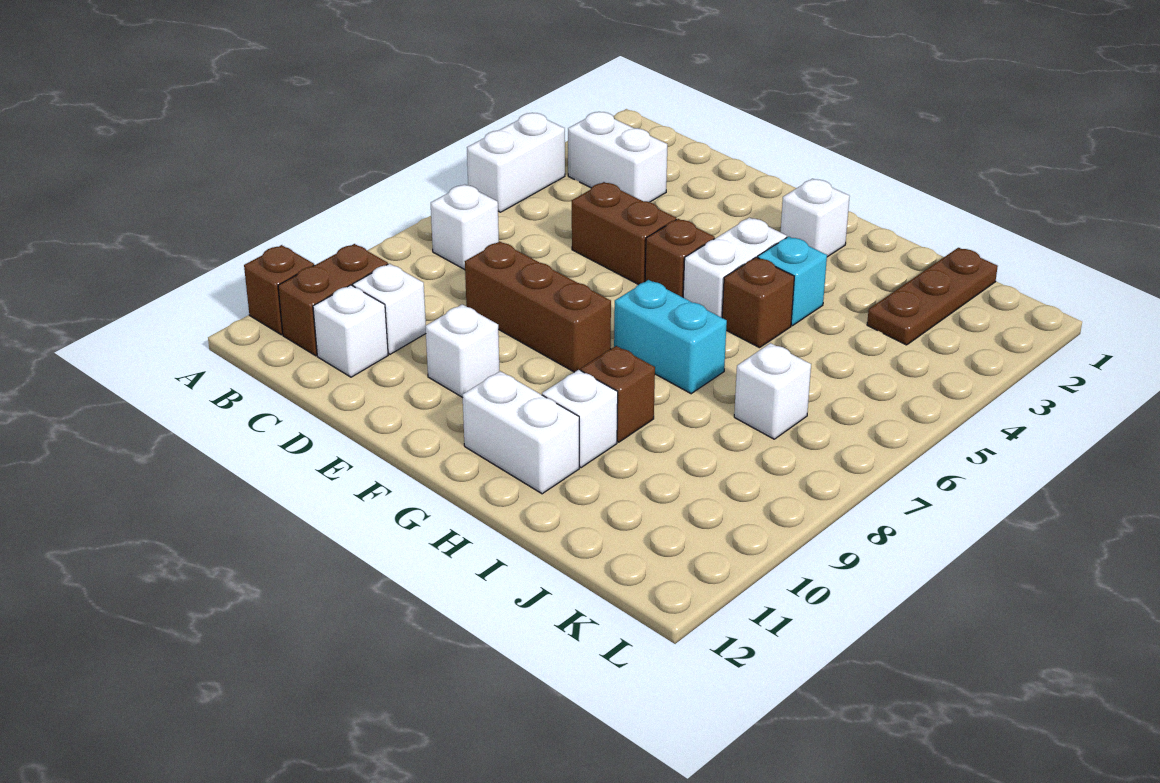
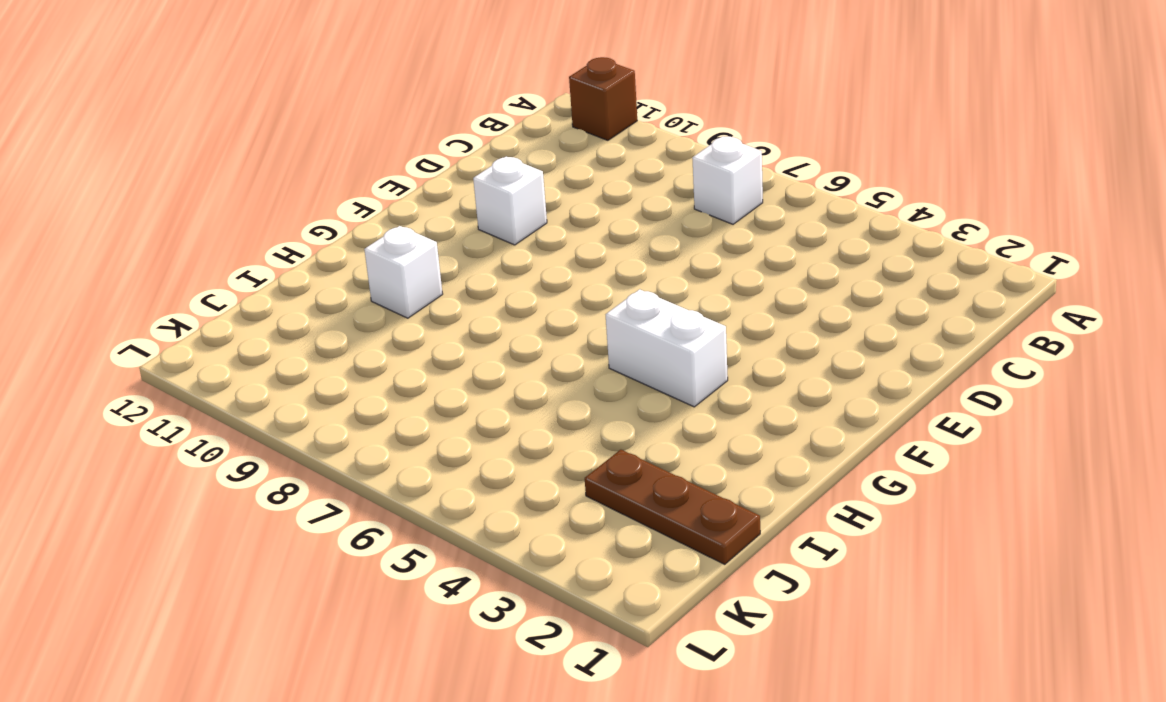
none -> white brick A4:A5 level 1
none -> white brick B3:C3 level 1
none -> brown brick B10:B11 level 1

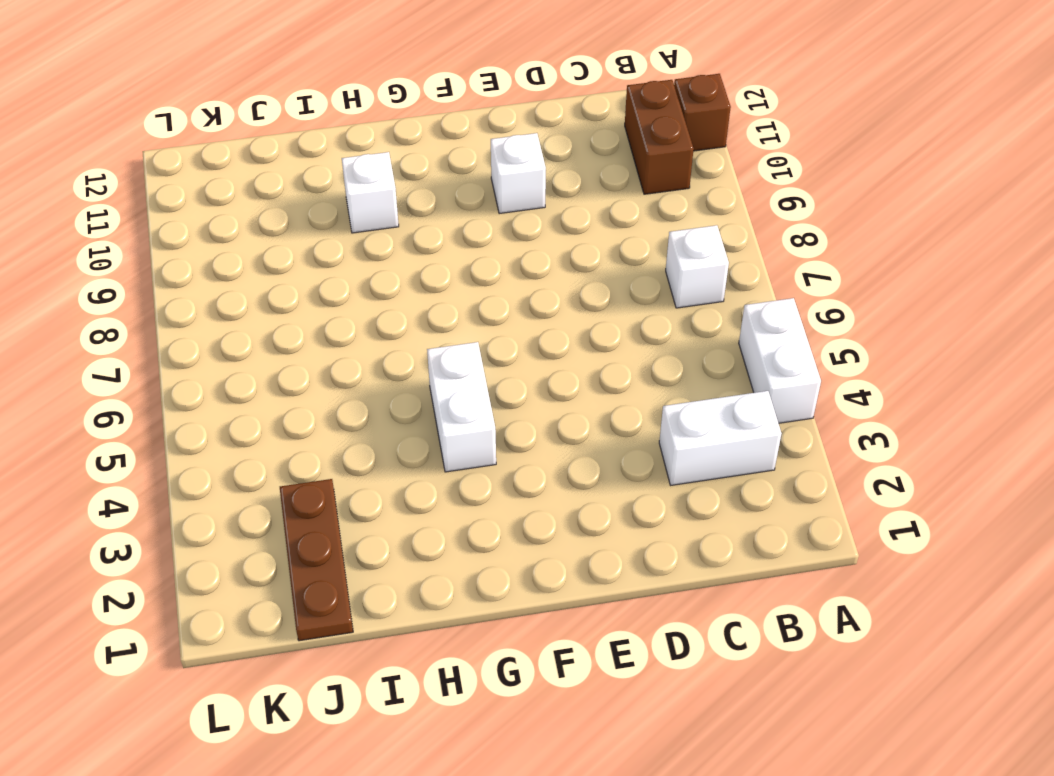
none -> white brick C10 level 1
none -> white brick C11 level 1
none -> brown brick D5:E5 level 1

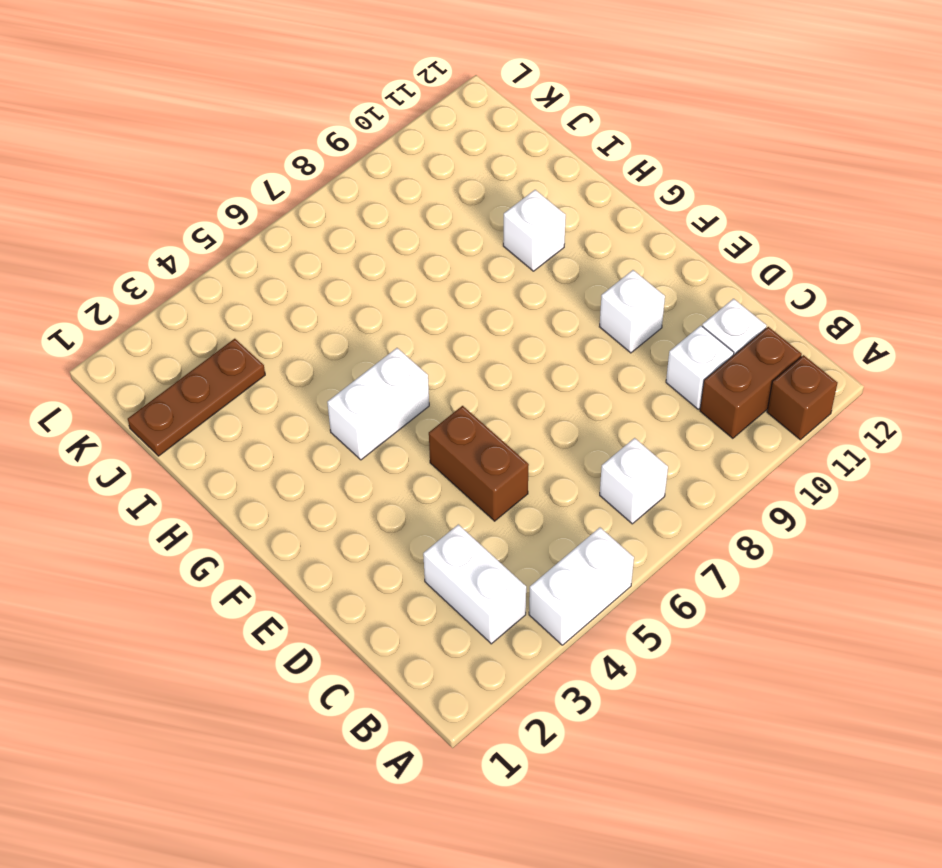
none -> brown brick D8:F8 level 1
none -> brown brick F5 level 1
none -> white brick G2 level 1

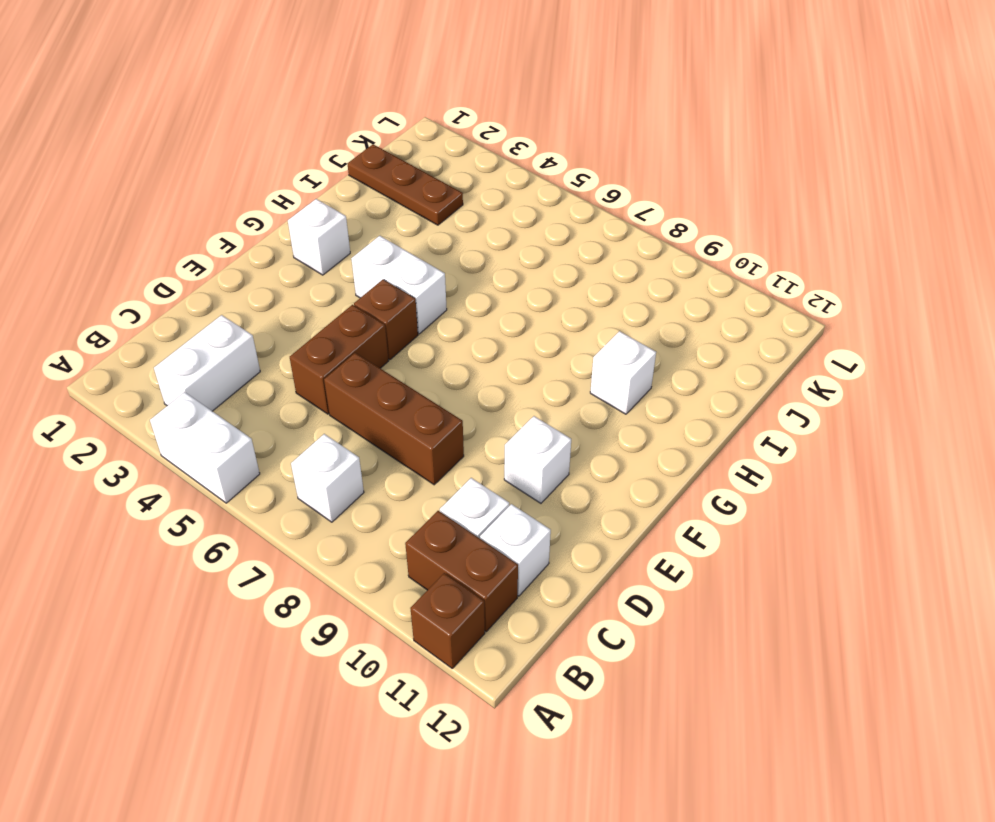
brown brick D6:D8 level 1 -> brown brick D8:F8 level 1
none -> cyan brick G7:H7 level 1
none -> white brick G11:H11 level 1
none -> cyan brick H4 level 1

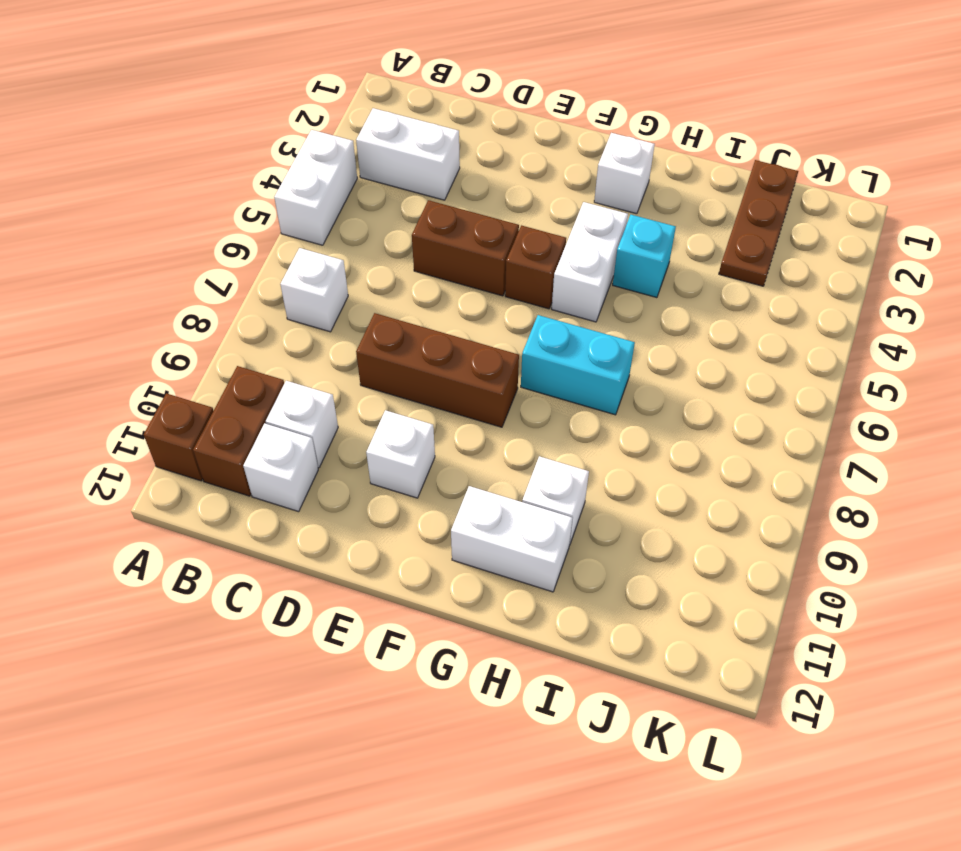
none -> brown brick H5 level 1
none -> brown brick H9 level 1
none -> white brick J7 level 1

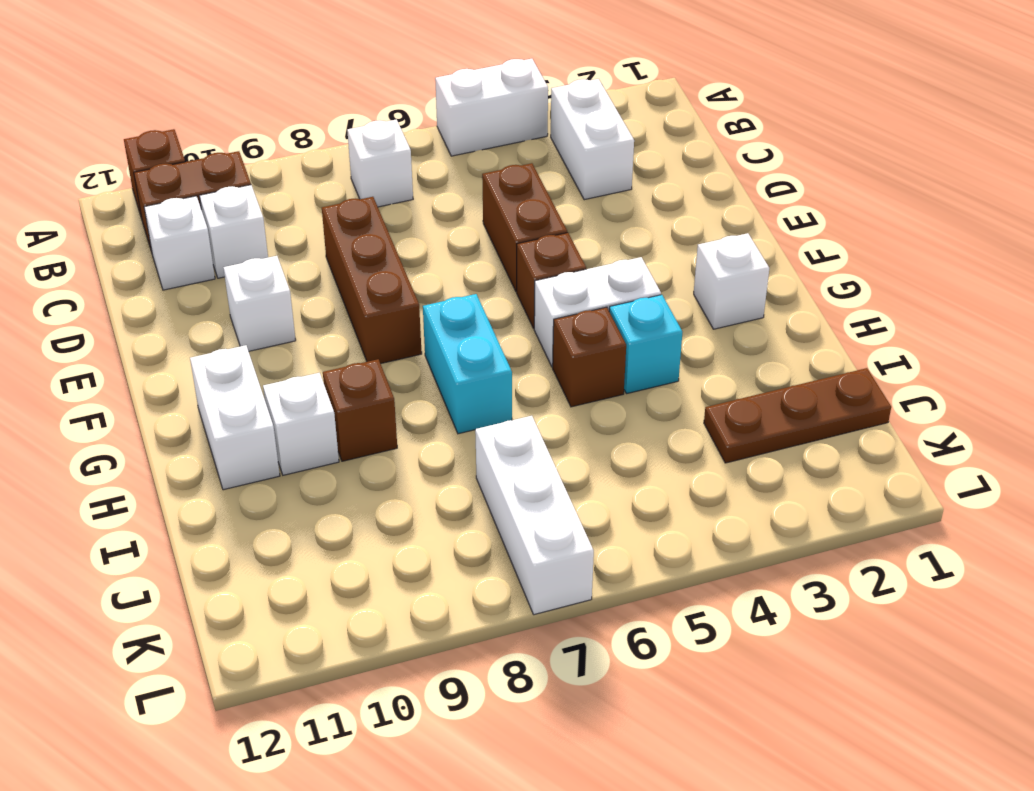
white brick J7:L7 level 1 -> white brick J7 level 1

